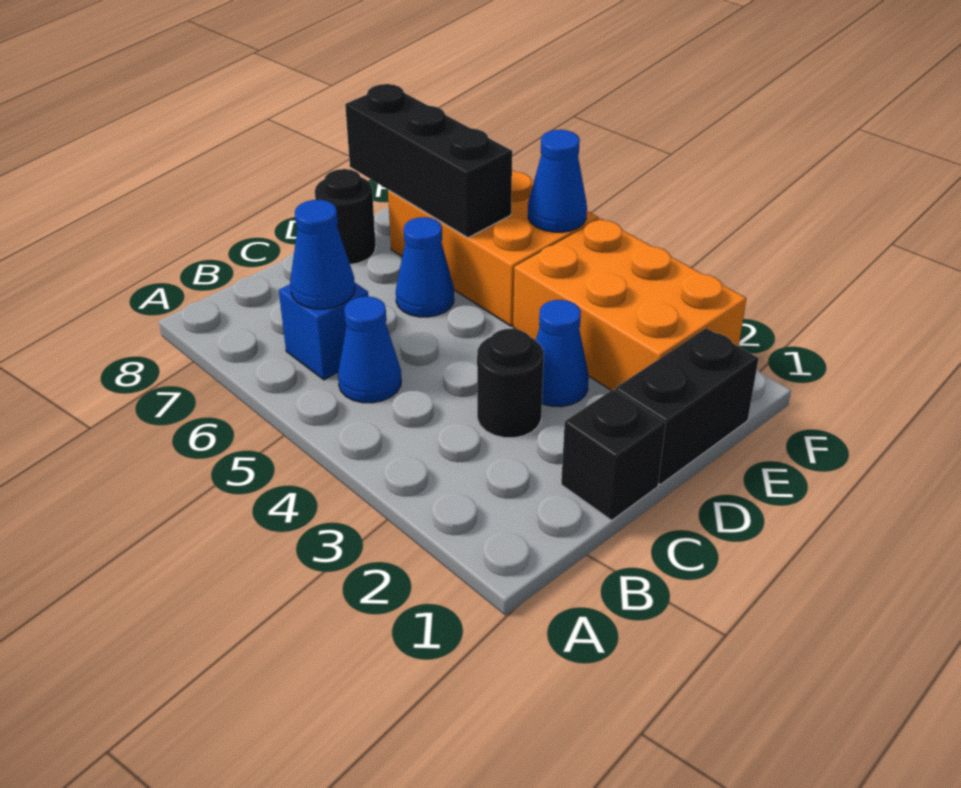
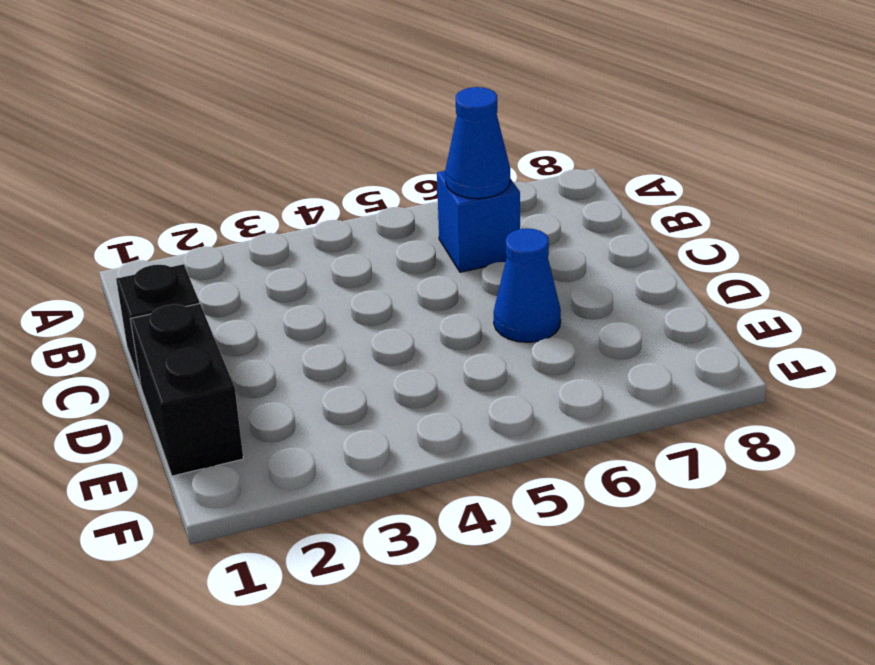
none -> blue cone B5 level 1
none -> black round brick C3 level 1
none -> blue cone D3 level 1

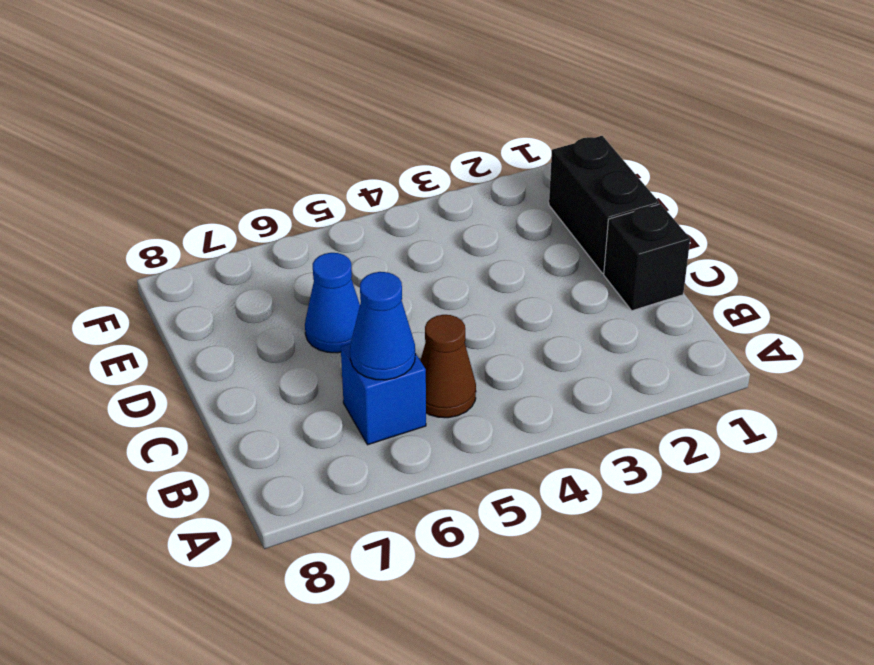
brown cone B5 level 1 -> blue cone B5 level 1
none -> black round brick C3 level 1
none -> blue cone D3 level 1
none -> black round brick D8 level 1

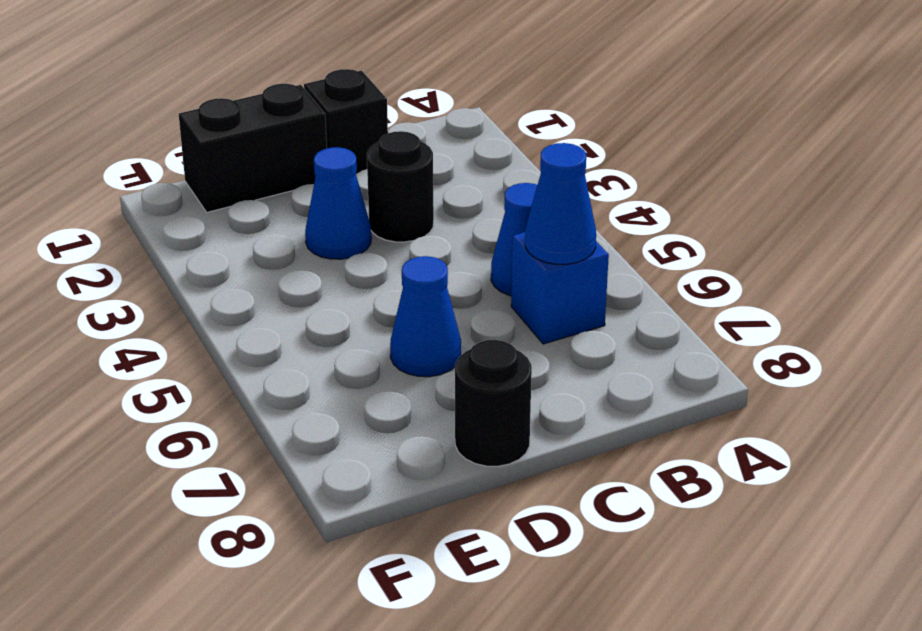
none -> orange brick E2:F4 level 1
none -> orange brick E5:F7 level 1
none -> black brick E6:E8 level 2

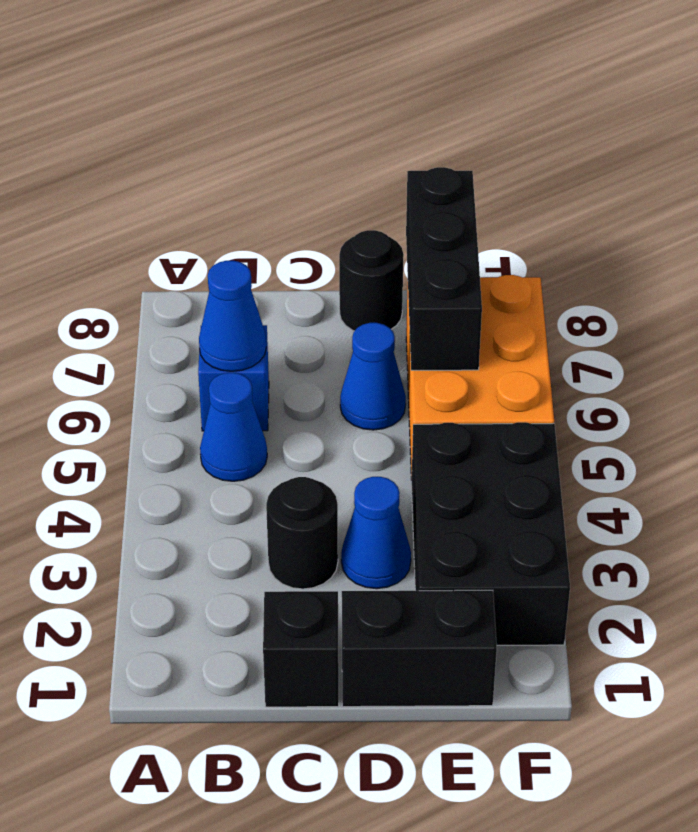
black brick E2:F4 level 1 -> orange brick E2:F4 level 1
none -> blue cone F5 level 2

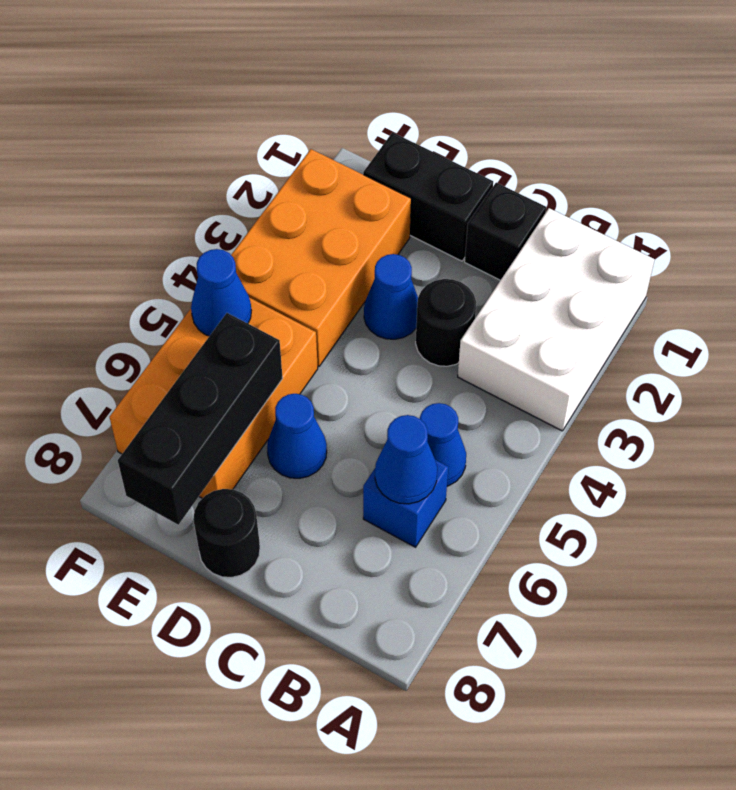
white brick A1:B3 level 1 -> none

